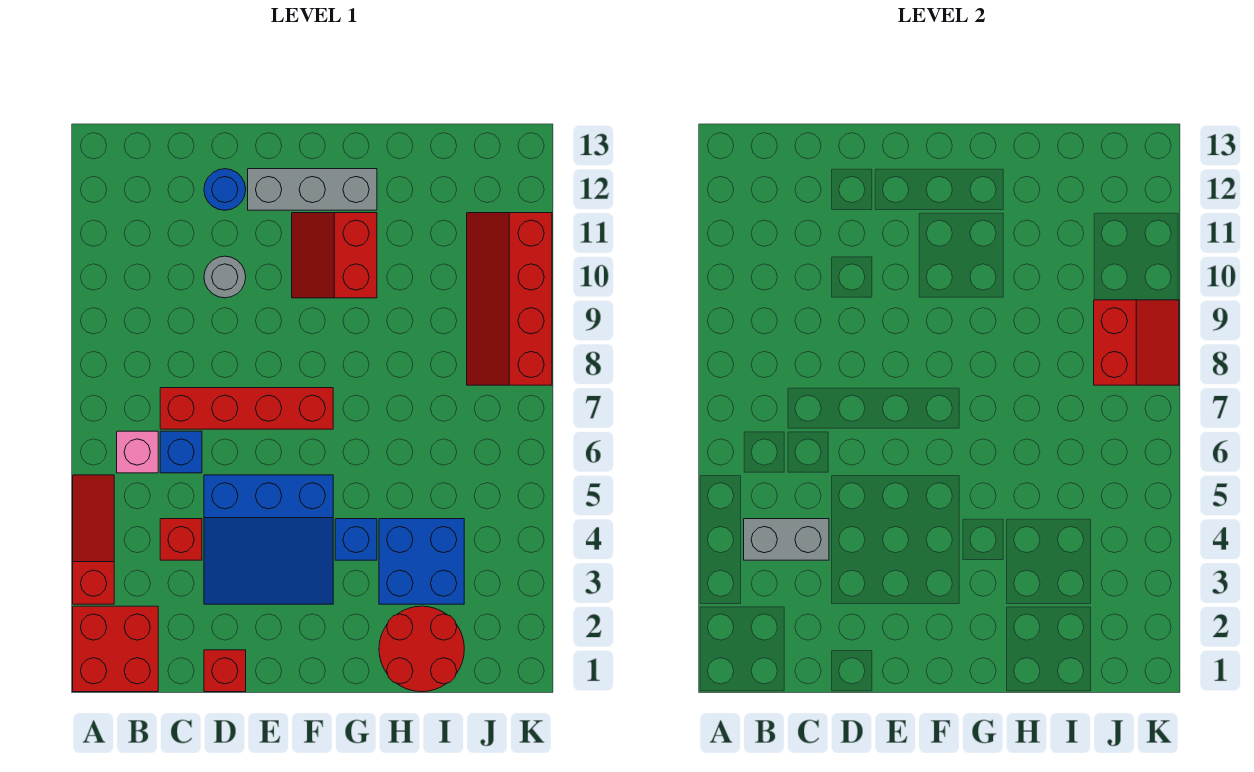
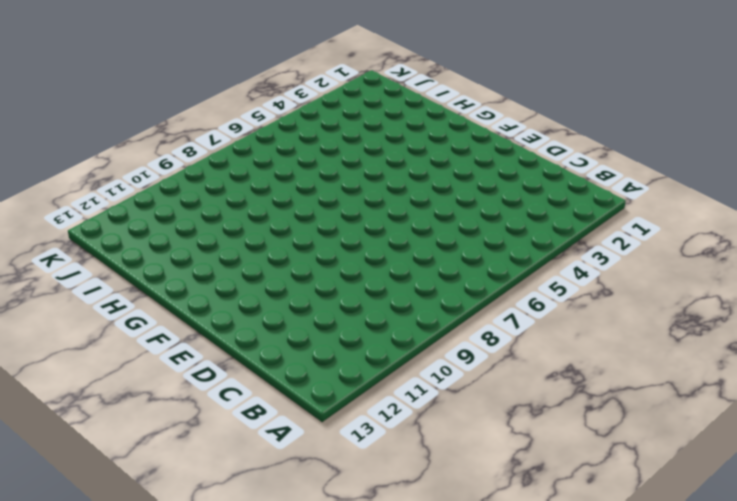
none -> red brick A1:B2 level 1
none -> red slope A3:A5 level 1 top 3
none -> pink brick B6 level 1

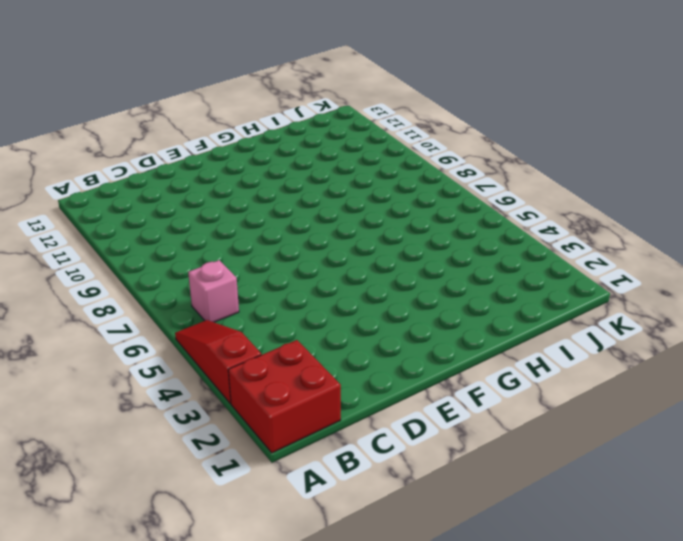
none -> red brick C4 level 1
none -> blue brick C6 level 1
none -> red brick C7:F7 level 1

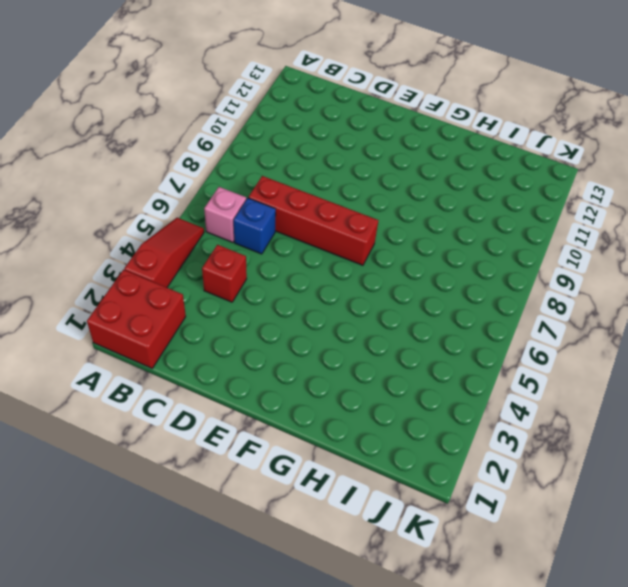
none -> red brick D1 level 1
none -> blue slope D3:F5 level 1 top 5
none -> grey round brick D10 level 1

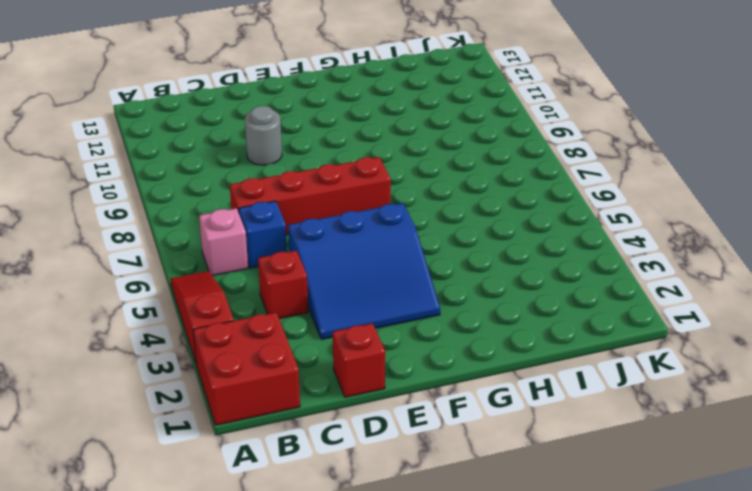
none -> blue round brick D12 level 1
none -> grey brick E12:G12 level 1
none -> red slope F10:G11 level 1 top G

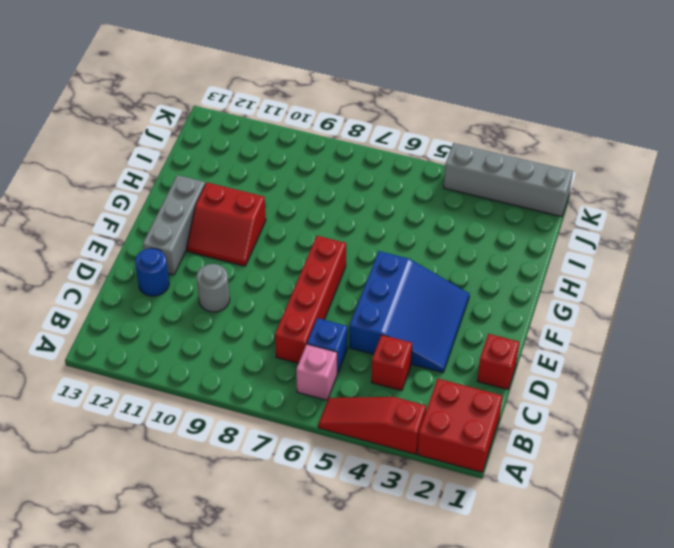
grey brick K1:K4 level 1 -> none
none -> blue brick G4 level 1
none -> red round brick H1:I2 level 1
none -> blue brick H3:I4 level 1

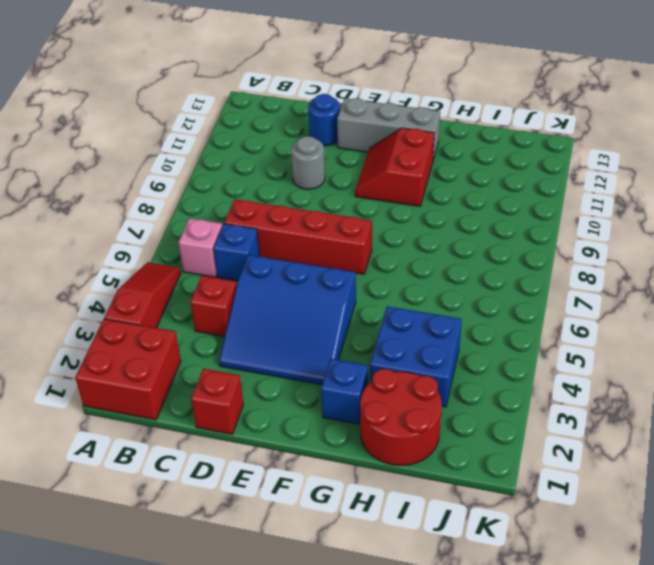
blue brick G2 level 1 -> blue brick G4 level 1
none -> red slope J8:K11 level 1 top K
none -> grey brick B4:C4 level 2
none -> red slope J8:K9 level 2 top J

